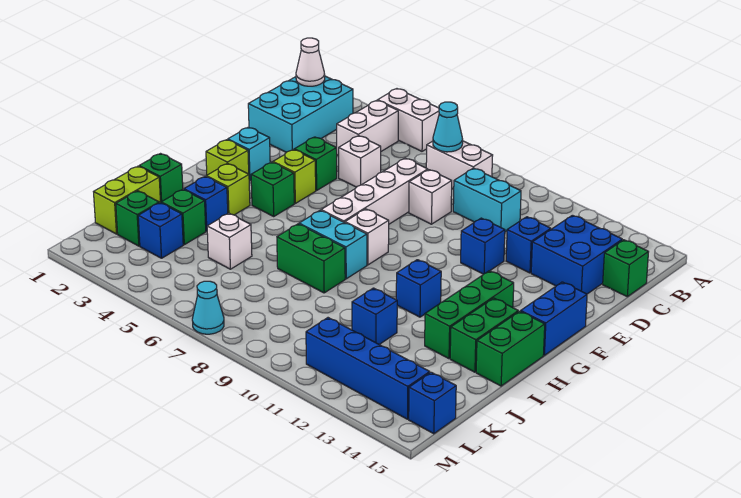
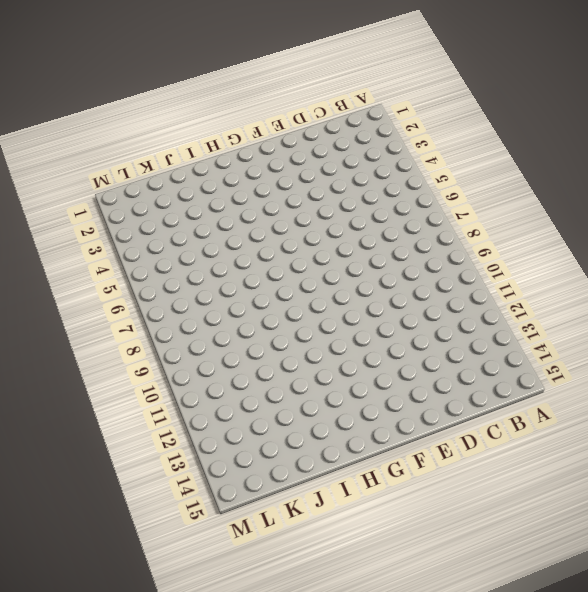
none -> white brick A4:A5 level 1
none -> cyan brick B1:D2 level 1
none -> white brick B4:C4 level 1
none -> white brick B7:B8 level 1

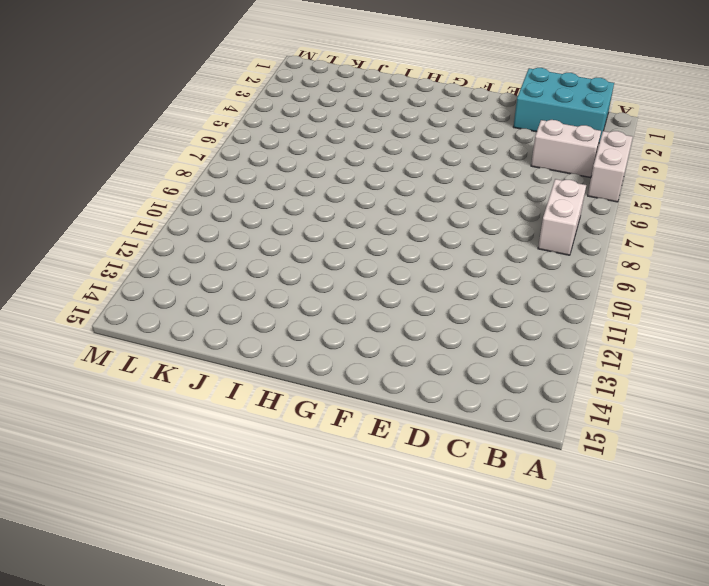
none -> cyan brick C9:C10 level 1
none -> blue brick C13:D14 level 1
none -> green brick C15 level 1
none -> white brick D5 level 1

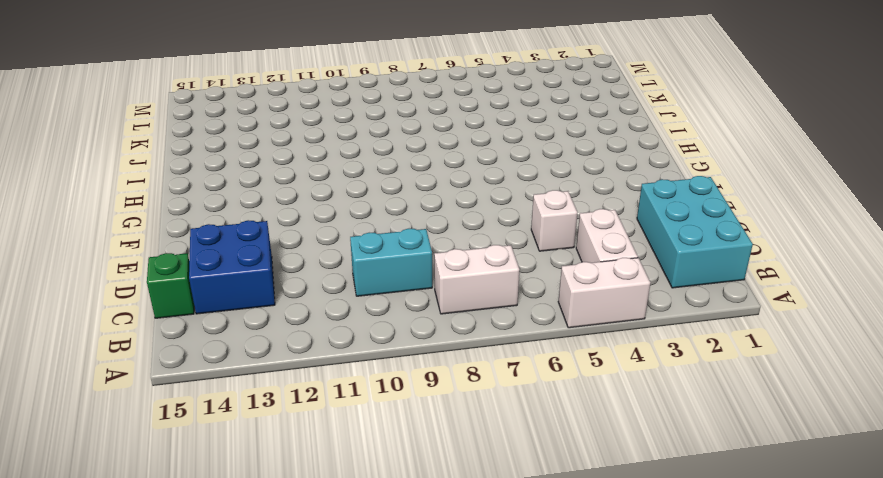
none -> white brick D7:G7 level 1
none -> white brick D8 level 1
none -> blue brick D12 level 1
none -> green brick E4 level 1

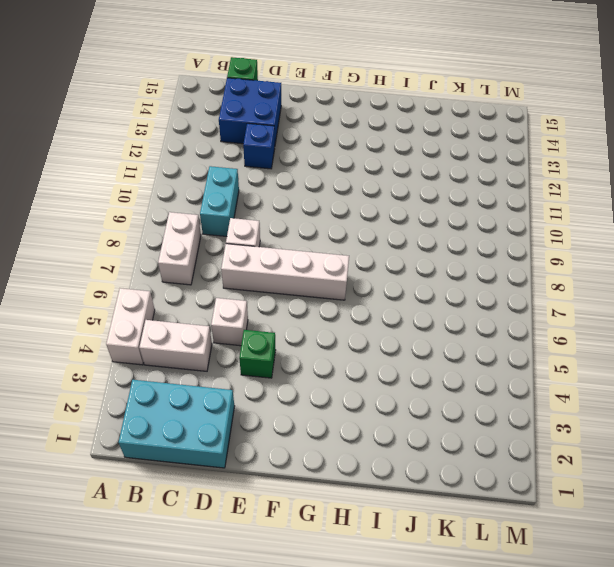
none -> blue brick E11 level 1
none -> cyan brick F2 level 1
none -> lime brick F4 level 1
none -> blue brick F15:G15 level 1

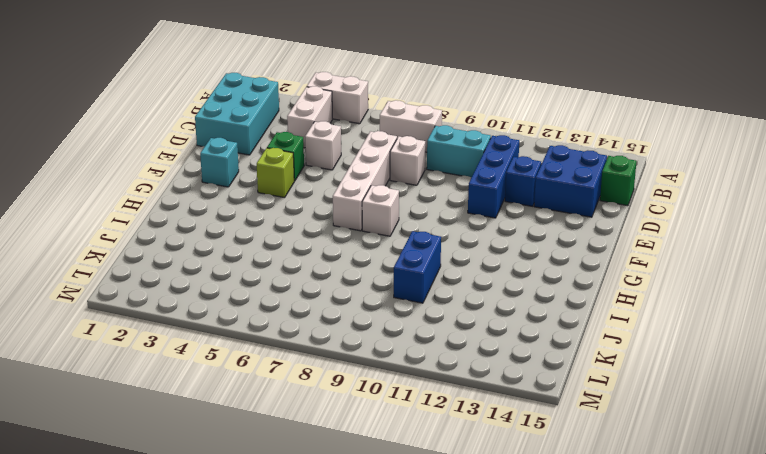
blue brick C11:E11 level 1 -> blue brick E11 level 1
blue brick I10:J10 level 1 -> blue brick F15:G15 level 1
none -> lime brick G2 level 1
none -> green brick G4 level 1
none -> green brick G13:I13 level 1
none -> lime brick H3 level 1

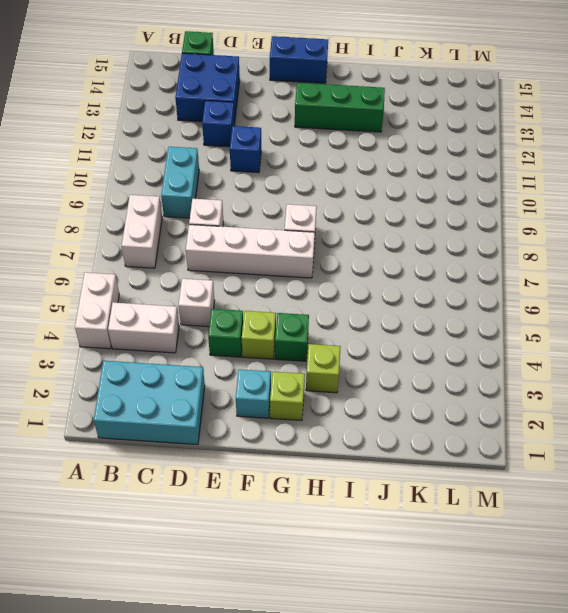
none -> cyan brick H7:H8 level 1
none -> blue brick H11 level 1
none -> green brick H14:I14 level 1
none -> green brick H15:I15 level 1

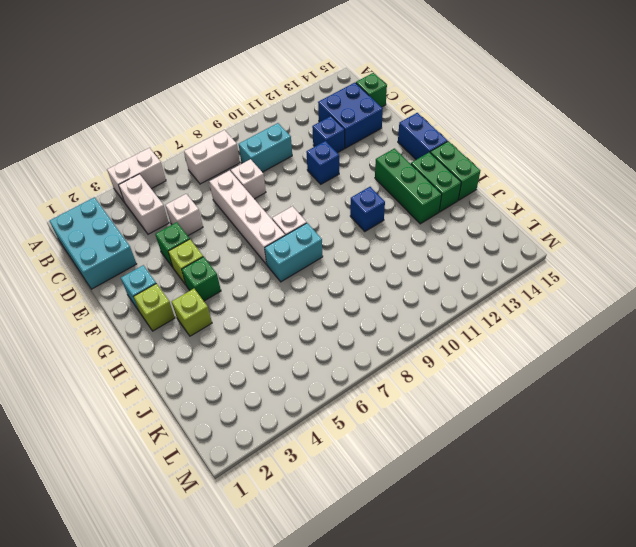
none -> green brick I1 level 1
none -> blue brick I3 level 1
none -> green brick I7:I8 level 1
none -> lime brick J1:K1 level 1

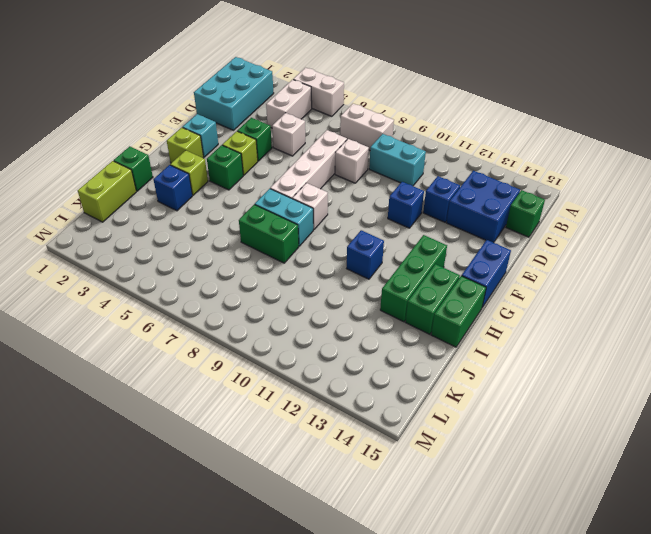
none -> green brick J3 level 1
none -> white brick J5 level 1
none -> blue brick J11 level 1
none -> green brick K2 level 1

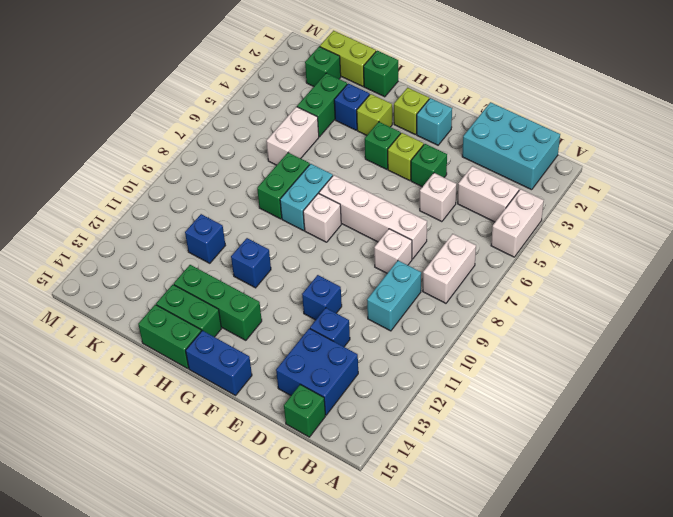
green brick J3:J4 level 1 -> green brick J3 level 1
white brick J5:J6 level 1 -> white brick J5 level 1
none -> blue brick K3 level 1
none -> blue brick L11:L14 level 1
none -> blue brick L15 level 1
none -> cyan cone M7 level 1

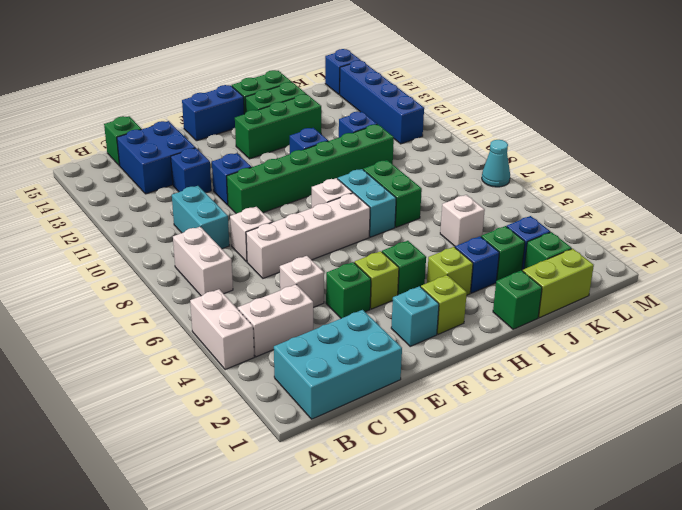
green brick E10:J10 level 1 -> none
none -> white cone B1 level 2
none -> cyan cone B7 level 2

